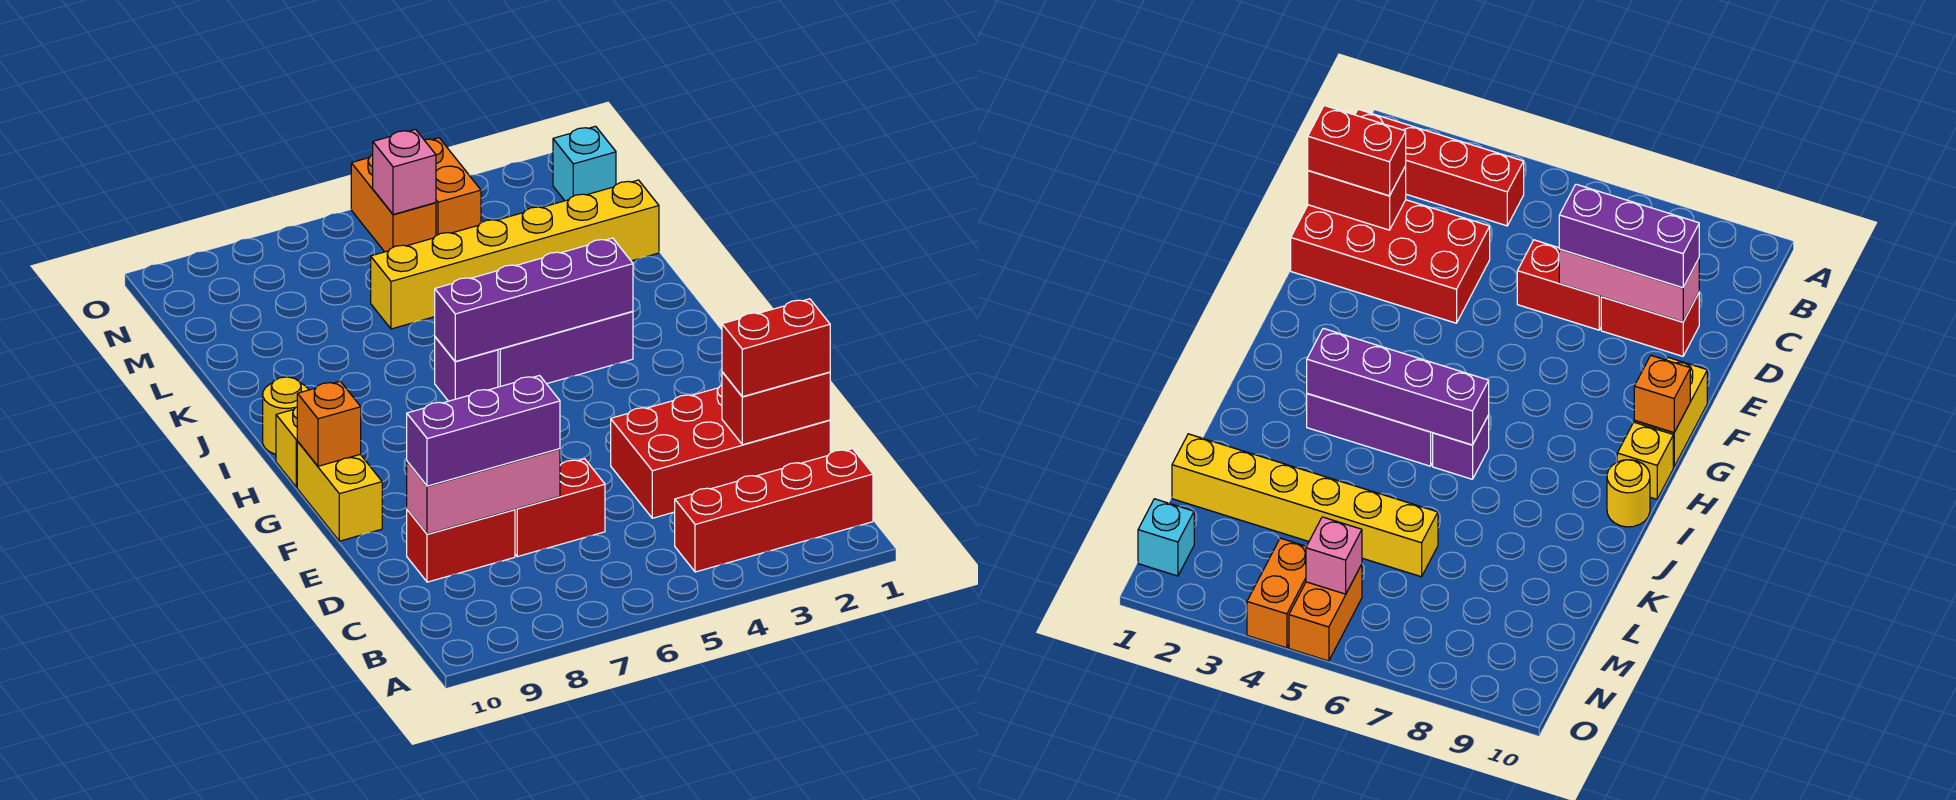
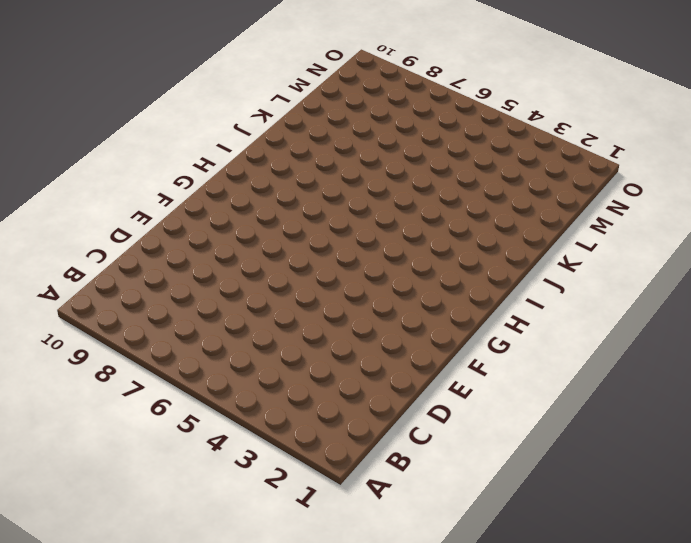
none -> red brick B1:B4 level 1
none -> red brick D1:E4 level 1
none -> red brick D6:D7 level 1

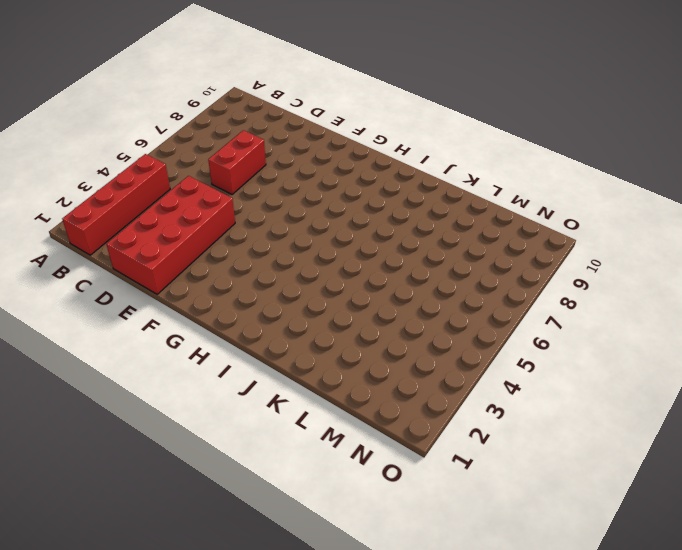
none -> red brick D8:D9 level 1
none -> yellow brick F10:G10 level 1
none -> yellow brick H10 level 1

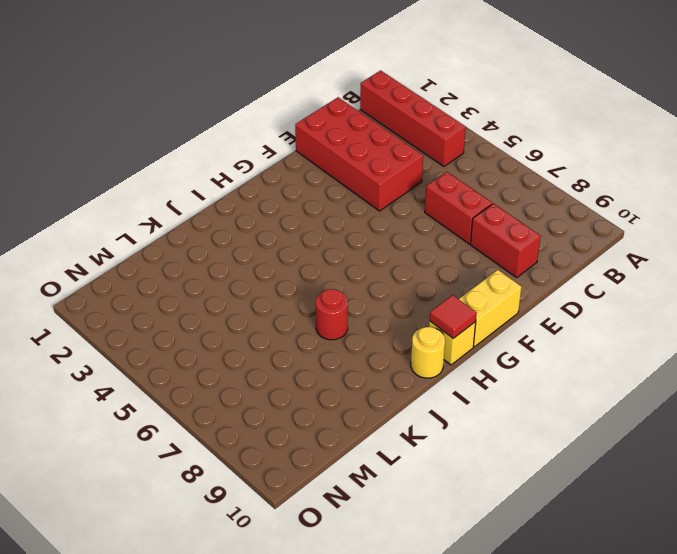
red tile H10 level 2 -> none
red round brick J7 level 1 -> none
none -> purple brick I3:I5 level 1
none -> purple brick I6 level 1
none -> yellow brick L1:L6 level 1

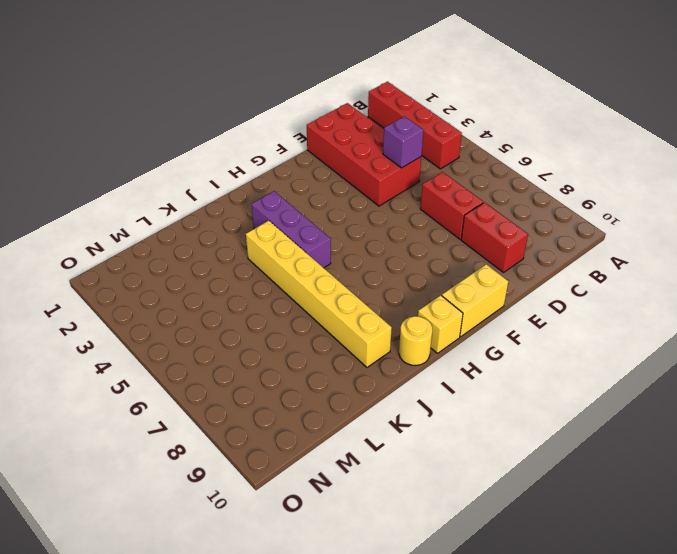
purple brick D4 level 2 -> purple brick I6 level 1
yellow brick J4:J9 level 1 -> yellow brick L1:L6 level 1
none -> cyan brick N1 level 1
none -> orange brick N4:O4 level 1
none -> orange brick N5:O5 level 1

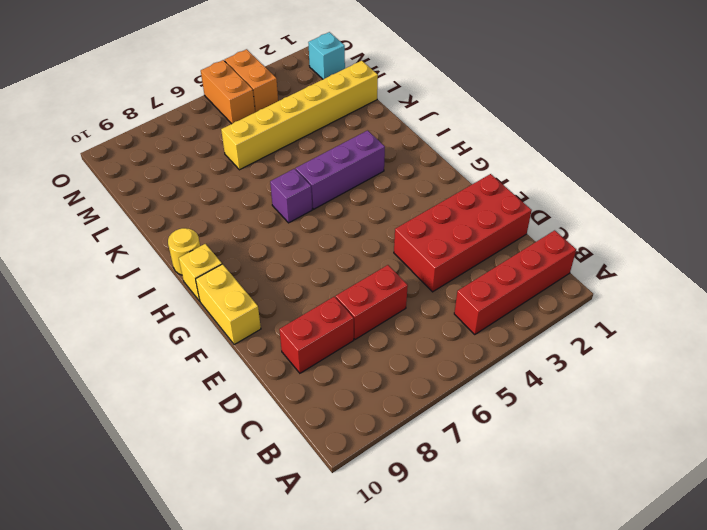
none -> red brick D1:D2 level 2
none -> pink brick D7:D9 level 2
none -> orange brick G10 level 2

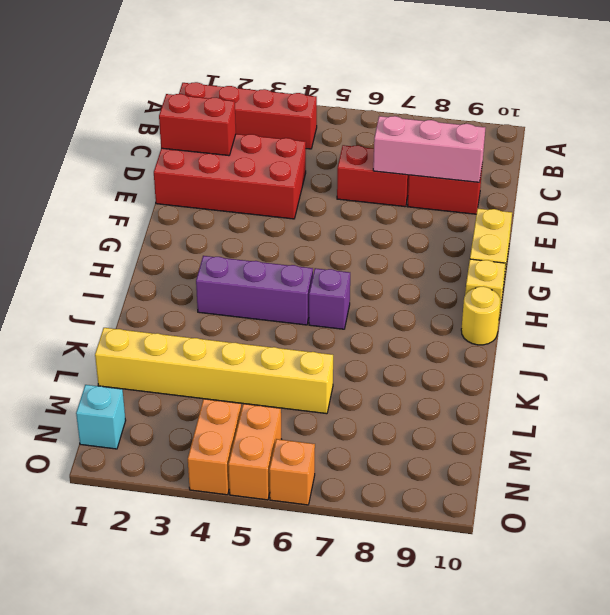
orange brick O6 level 1 -> orange brick G10 level 2
none -> purple brick I3:I6 level 2
none -> pink brick N5 level 2
none -> red brick D1:D2 level 3

